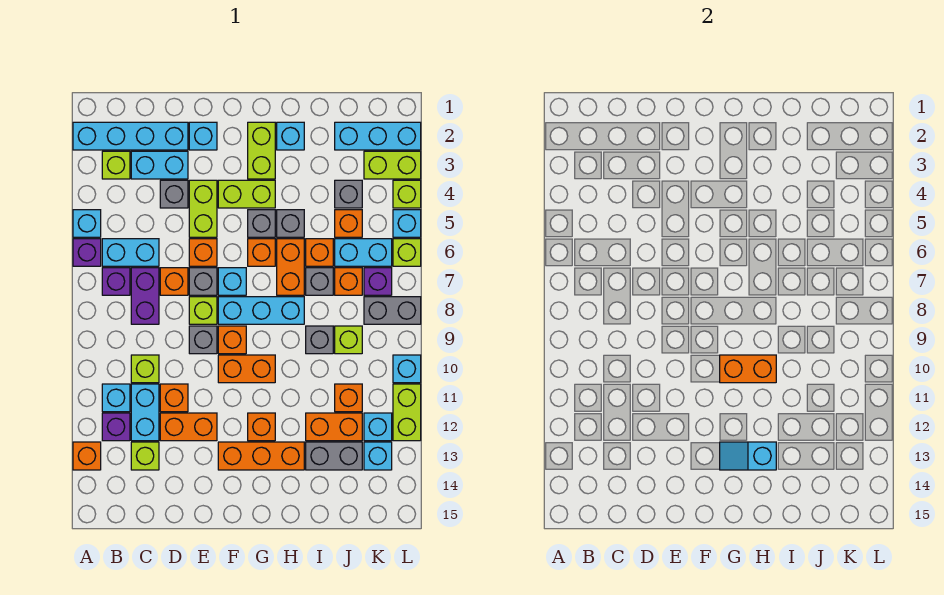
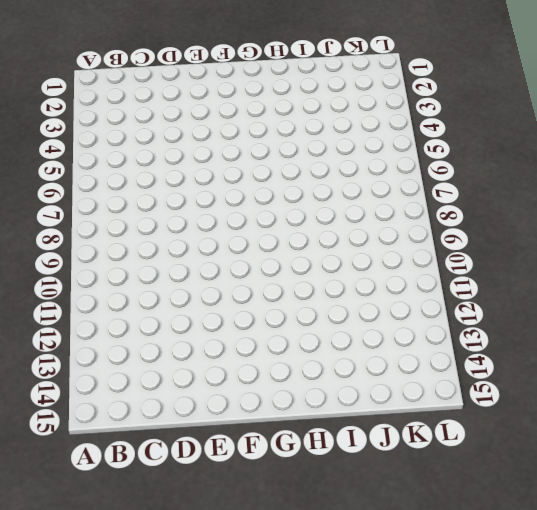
none -> cyan brick A2:D2 level 1
none -> cyan brick A5 level 1
none -> purple brick A6 level 1
none -> orange brick A13 level 1

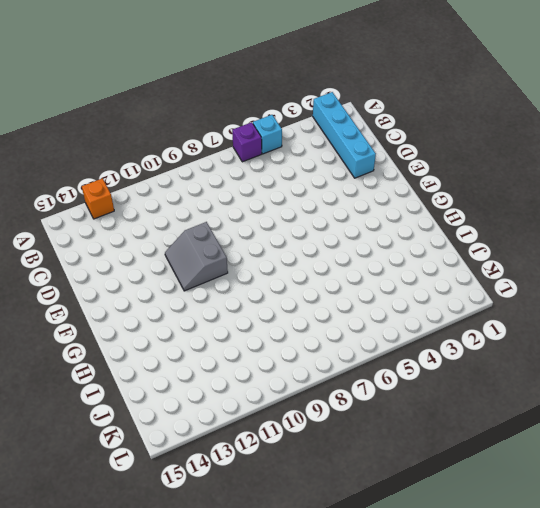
grey slope E10:F11 level 1 top 10 -> orange brick F10:G10 level 1
none -> lime brick B3 level 1
none -> cyan brick B6:C6 level 1
none -> purple brick B7 level 1
none -> cyan brick B11 level 1

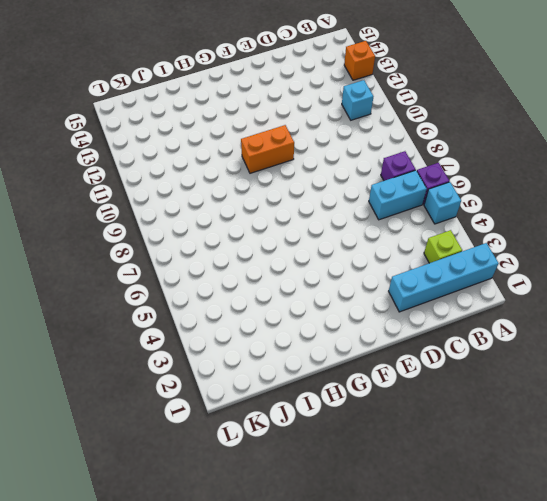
none -> purple brick B12 level 1
none -> cyan brick C3:D3 level 1
none -> purple brick C7:C8 level 1
none -> lime brick C10 level 1

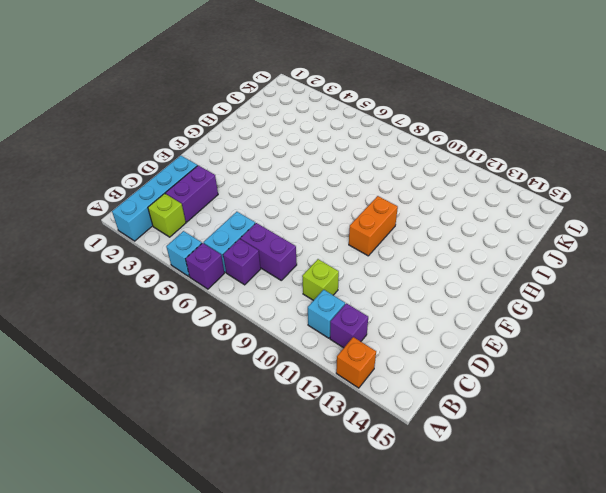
purple brick C3:D3 level 1 -> cyan brick C3:D3 level 1
none -> cyan brick C11:C12 level 1
none -> lime brick C13 level 1
none -> grey brick D4 level 1
none -> orange brick D7 level 1

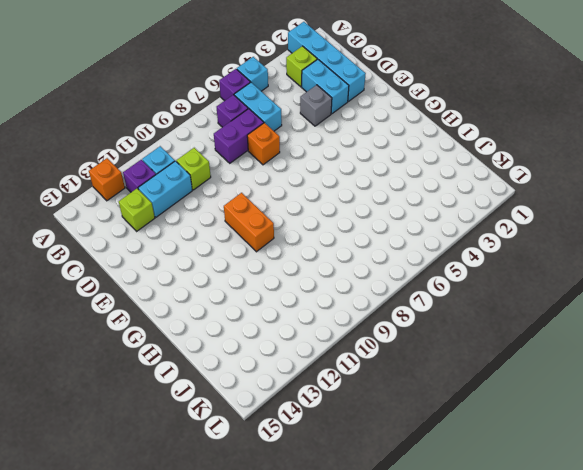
none -> orange brick D11 level 1
none -> orange brick D12:E12 level 1
none -> cyan brick E2 level 1
none -> lime brick E4:E5 level 1

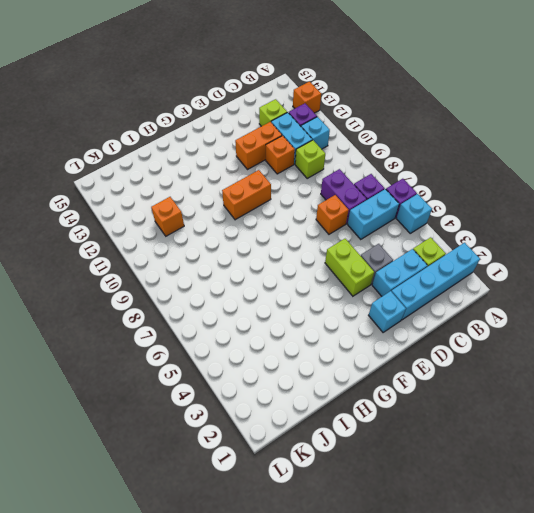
none -> orange brick E6 level 1
none -> grey brick E7 level 1
none -> lime brick E8 level 1
none -> grey brick E9 level 1

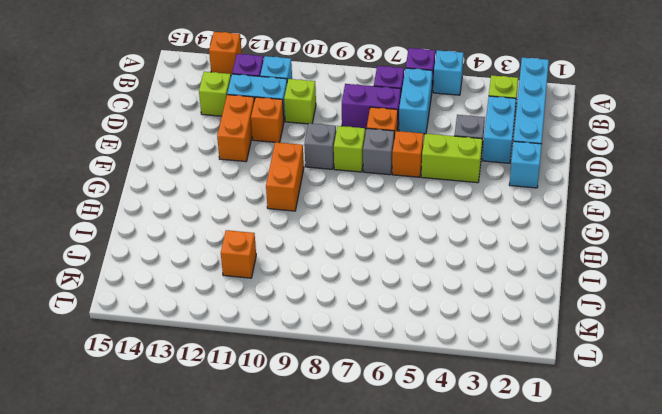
none -> lime brick F4:G4 level 1
none -> cyan brick F7 level 1
none -> cyan brick F8:H8 level 1
none -> orange brick F9 level 1

